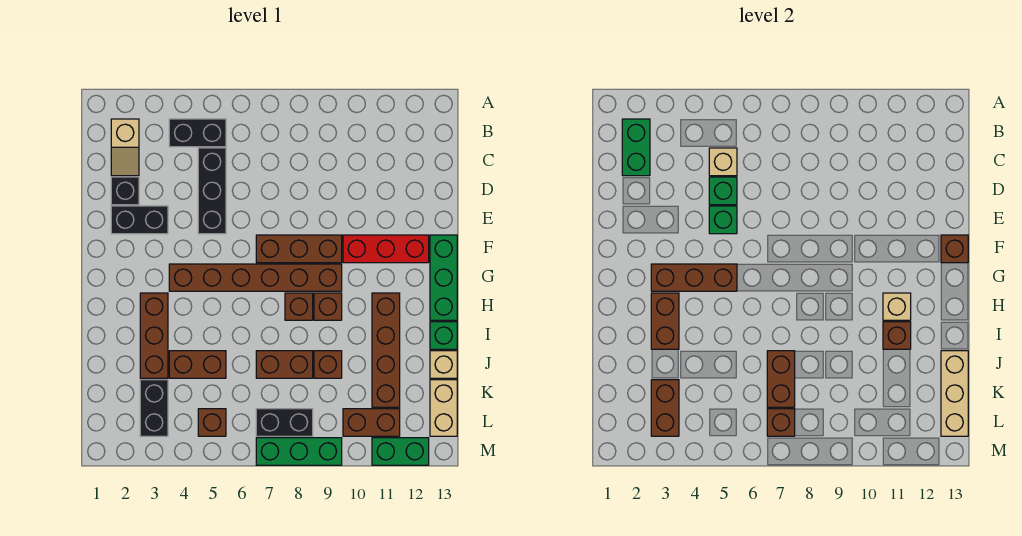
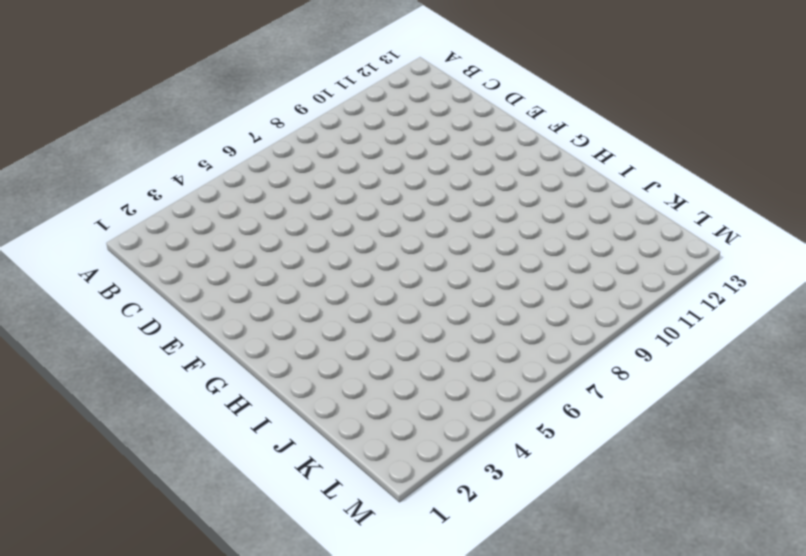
none -> tan slope B2:C2 level 1 top B
none -> black brick B4:B5 level 1
none -> black brick C5:E5 level 1
none -> black brick D2 level 1

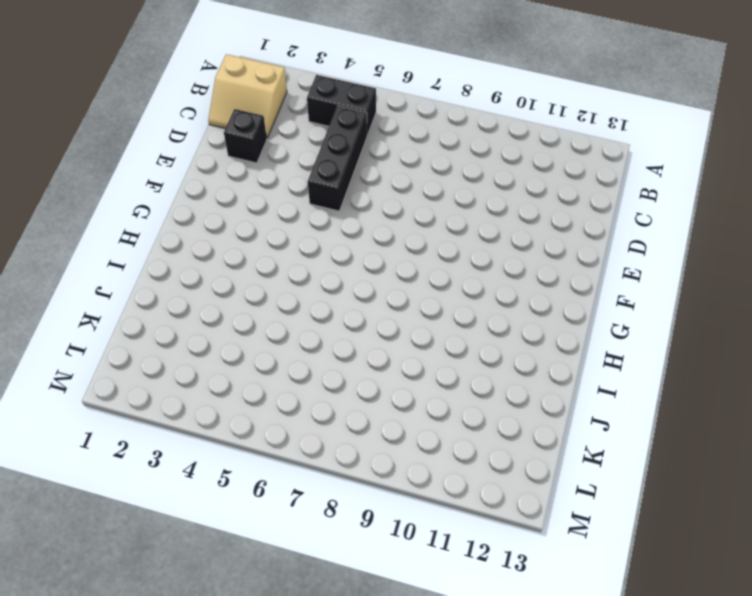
tan slope B1:C2 level 1 top B -> tan slope B2:C2 level 1 top B
none -> black brick E2:E3 level 1
none -> brown brick F7:F9 level 1
none -> red brick F10:F12 level 1
none -> green brick F13:H13 level 1

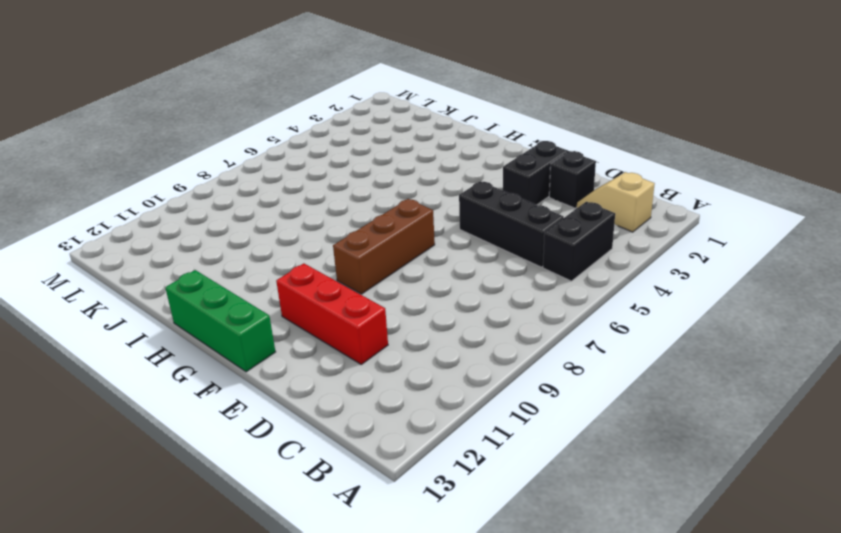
red brick D11:F11 level 1 -> red brick F10:F12 level 1
none -> brown brick G4:G9 level 1
none -> brown brick H3:J3 level 1
none -> brown brick H8 level 1
none -> brown brick H9 level 1

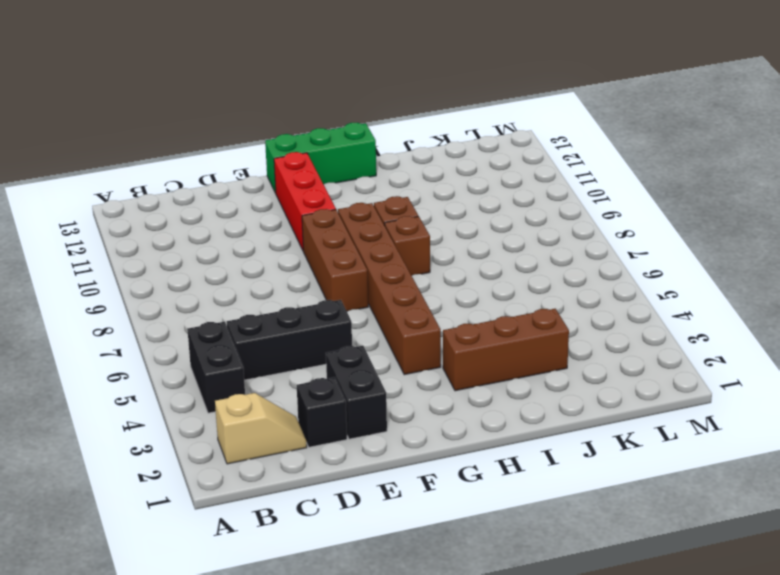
none -> brown brick H11:K11 level 1
none -> green brick I13 level 1
none -> brown brick J4:J5 level 1
none -> brown brick J7:J8 level 1

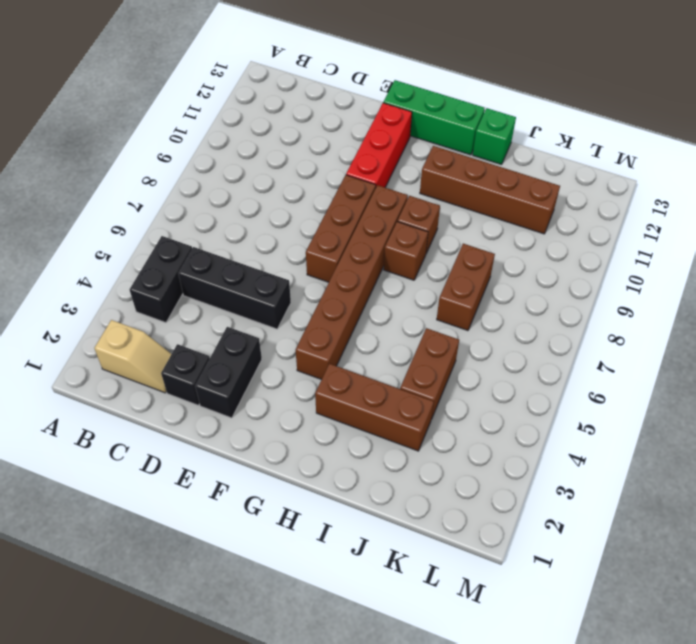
none -> brown brick J9 level 1
none -> tan brick J13 level 1
none -> black brick K3:L3 level 1
none -> tan brick K13:L13 level 1

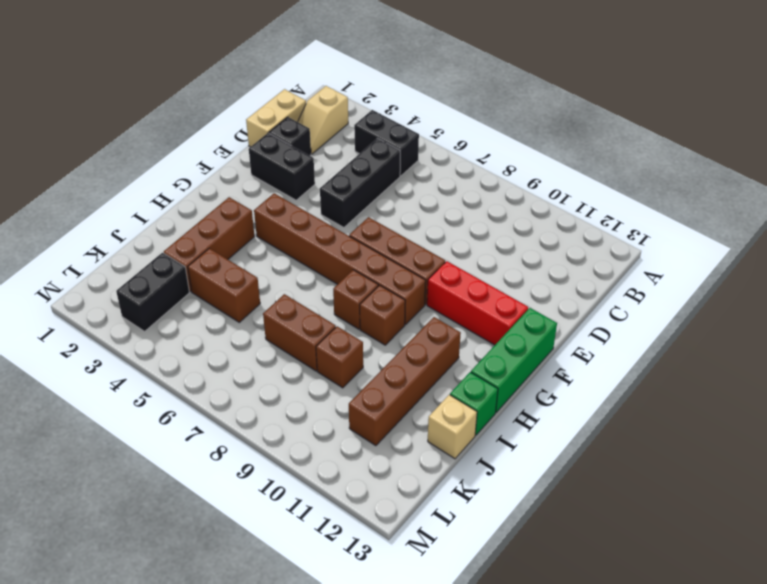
tan brick C1:D1 level 1 -> tan brick K13:L13 level 1
none -> brown brick L5 level 1
none -> black brick L7:L8 level 1
none -> brown brick L10:L11 level 1
none -> green brick M7:M9 level 1

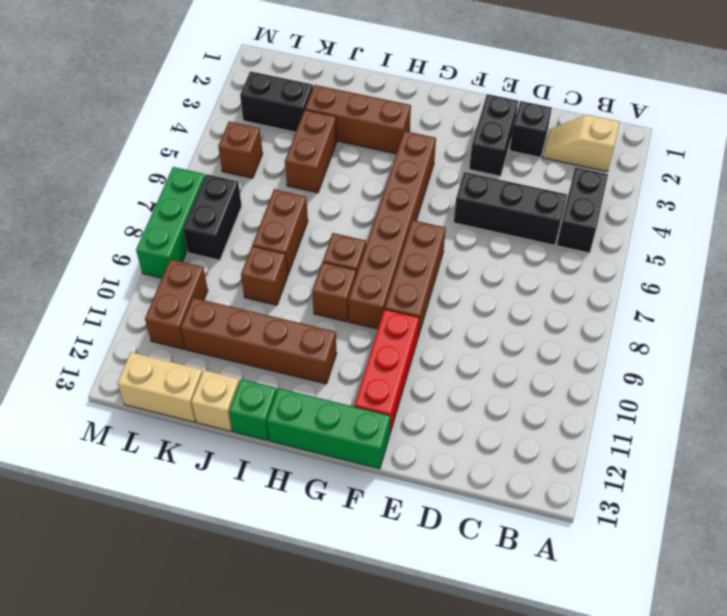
none -> green brick M11:M12 level 1
none -> green brick B2:C2 level 2
none -> tan brick C5 level 2
none -> green brick D5 level 2

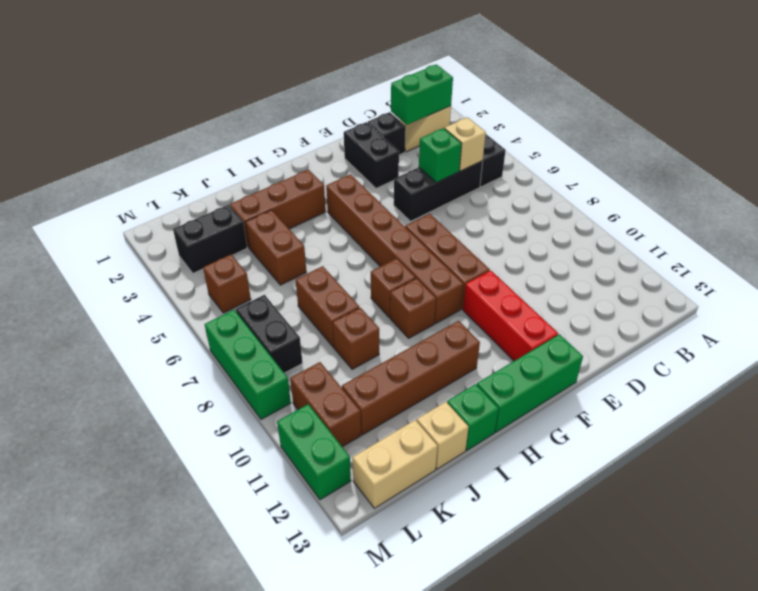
none -> green brick E5 level 2
none -> brown brick F13 level 2
none -> brown brick G3:G5 level 2
none -> brown brick H3:I3 level 2

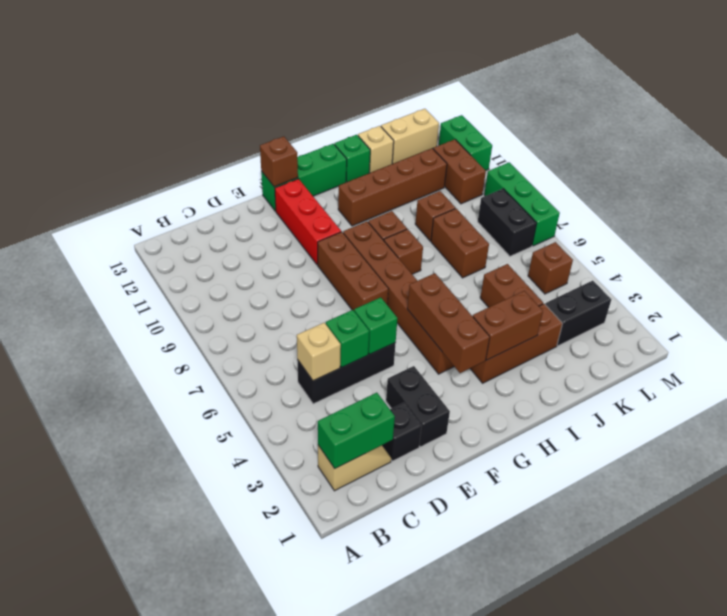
none -> black brick B4:B5 level 1
none -> tan brick H11 level 2
none -> brown brick I11 level 2
none -> brown brick J7:K7 level 2

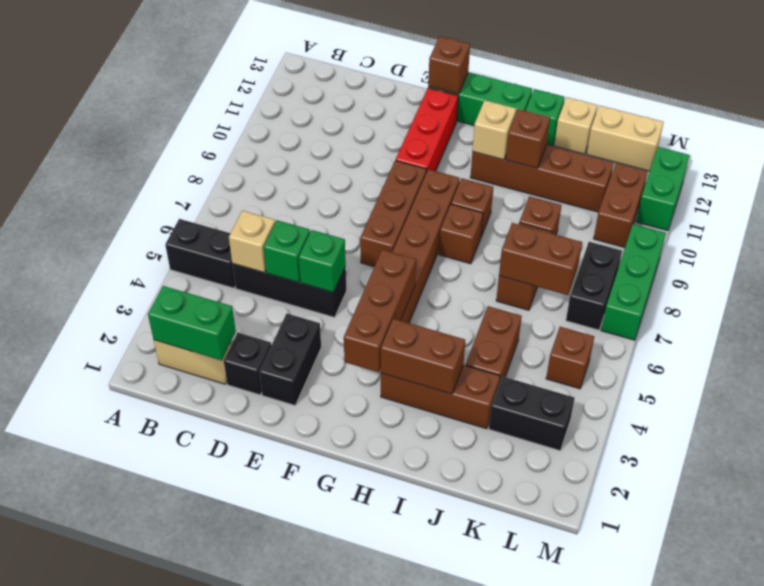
black brick A5:B5 level 1 -> black brick B4:B5 level 1
none -> tan brick J13:L13 level 2
none -> brown brick K3:L3 level 2
none -> brown brick L7 level 2

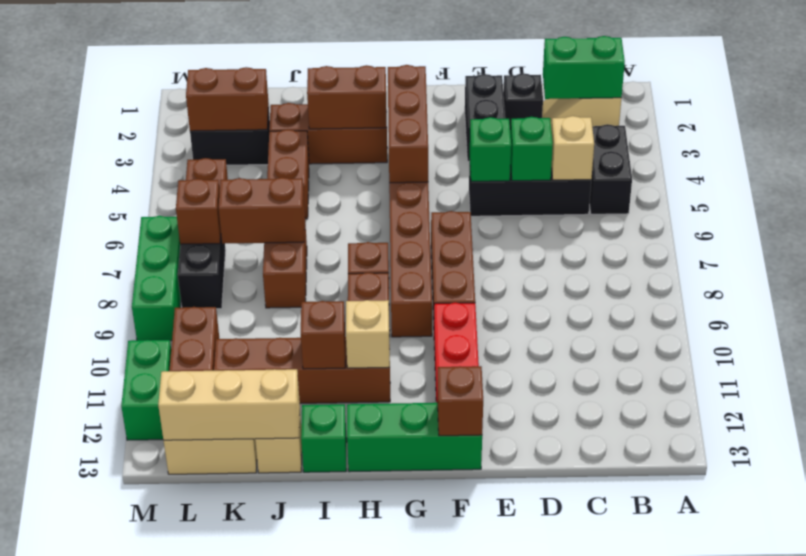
none -> brown brick J9 level 1

